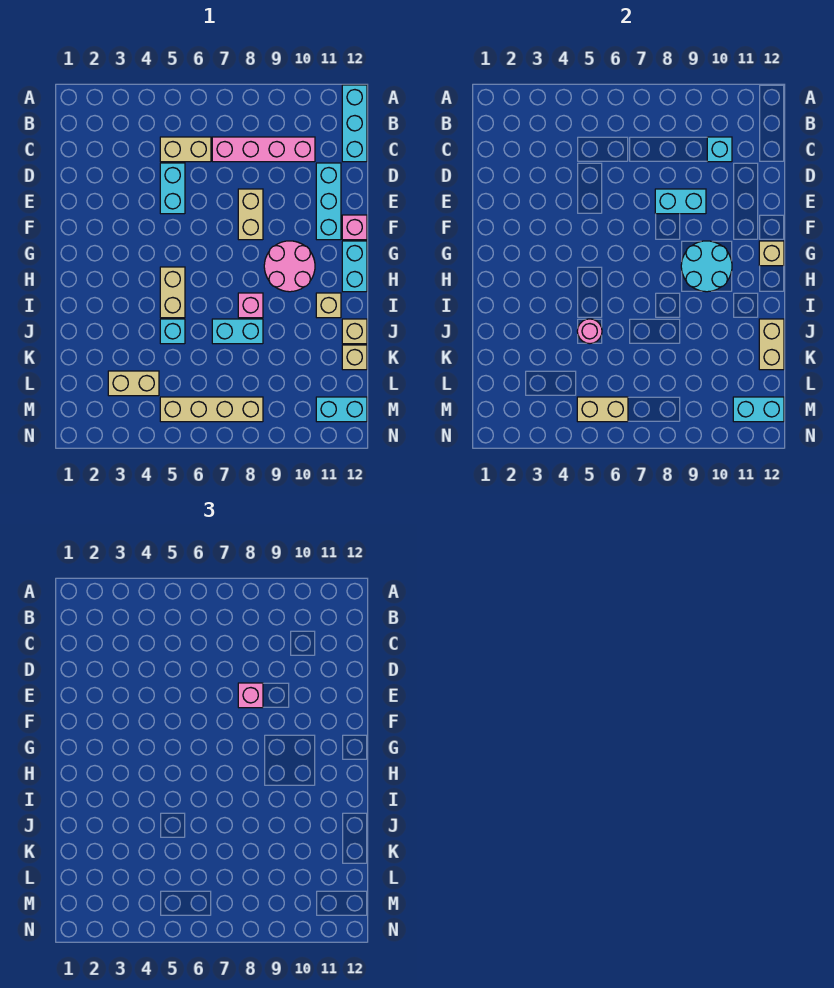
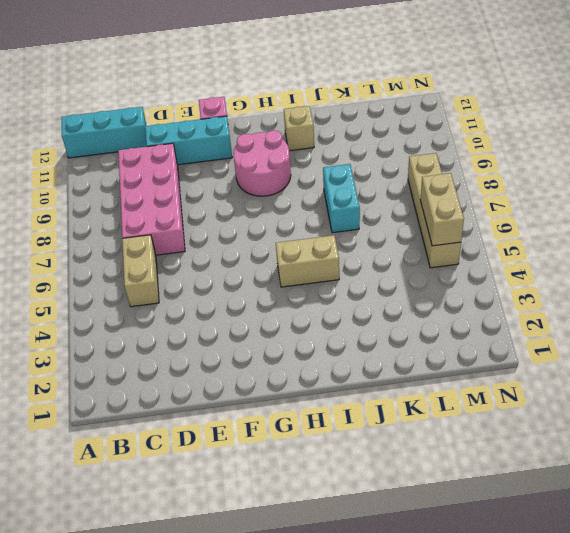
pink brick C7:D10 level 1 -> pink brick C7:C10 level 1
none -> cyan brick D5:E5 level 1
none -> tan brick E8:F8 level 1
none -> cyan brick G12:H12 level 1

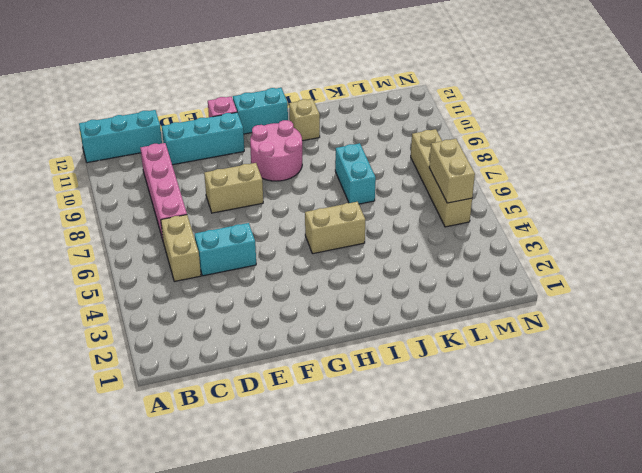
none -> pink brick I8 level 1
none -> cyan brick J5 level 1
none -> tan brick J12 level 1

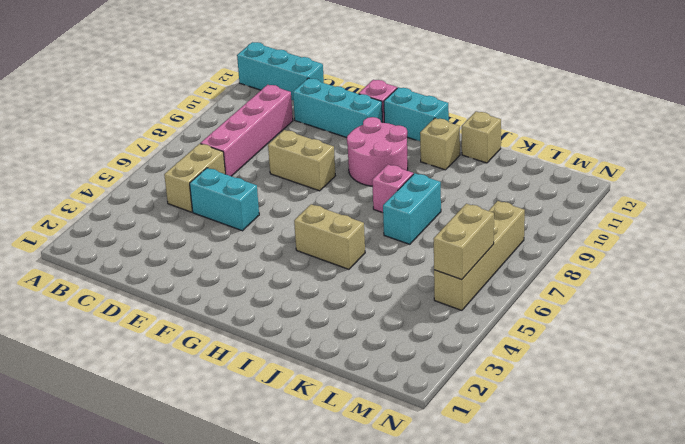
none -> cyan brick J5 level 1
none -> tan brick K12 level 1
none -> tan brick L3:L4 level 1

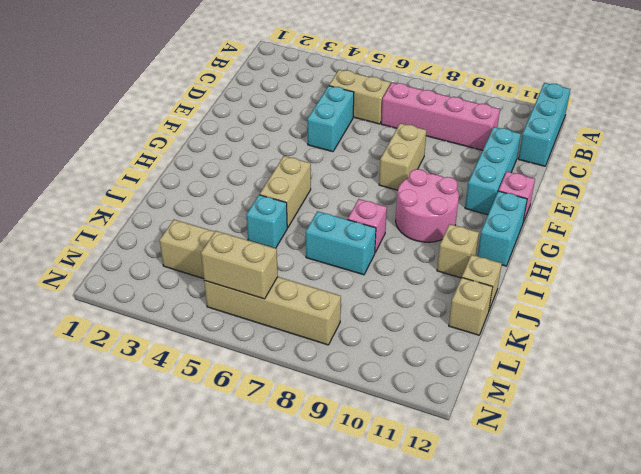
none -> cyan brick M11:M12 level 1
none -> cyan brick C10 level 2
none -> cyan brick E8:E9 level 2

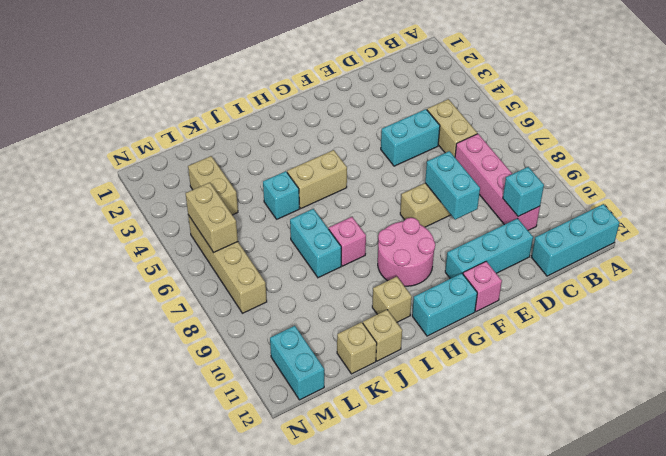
none -> cyan round brick G9:H10 level 2
none -> tan brick G12 level 2
none -> pink round brick J5 level 2

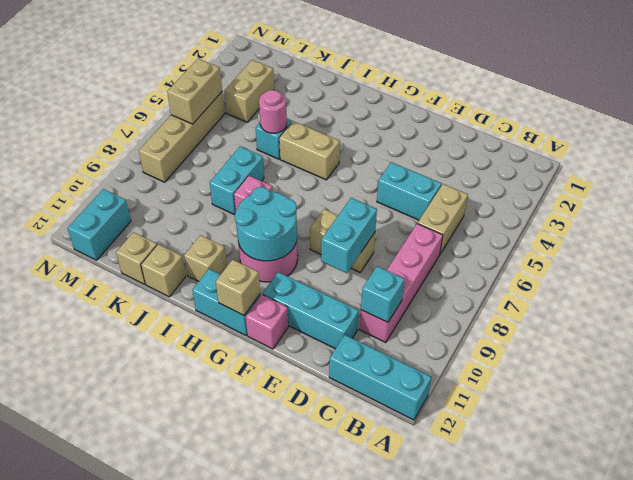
none -> tan brick J12:K12 level 2
none -> cyan brick M11:M12 level 2
none -> pink brick E8 level 3

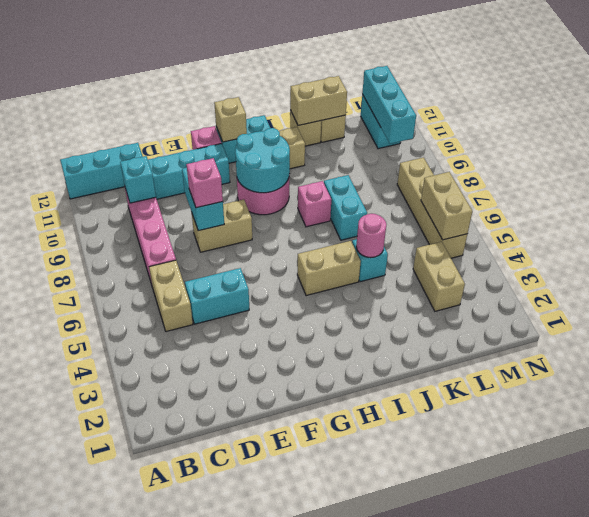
cyan brick M10:M12 level 2 -> cyan brick M11:M12 level 2

